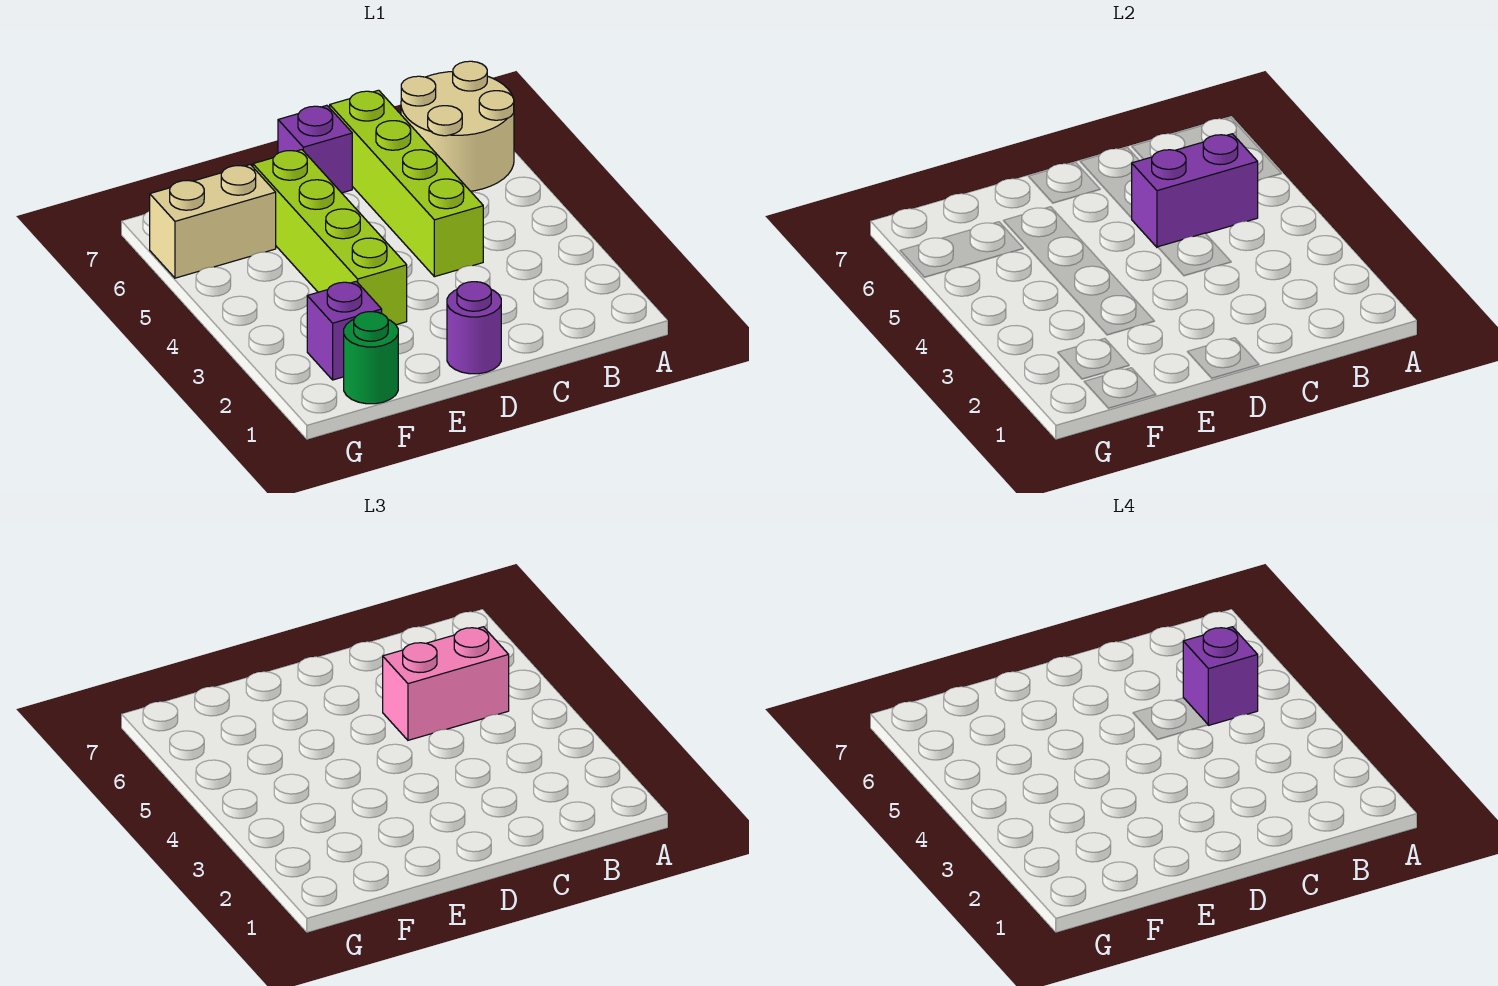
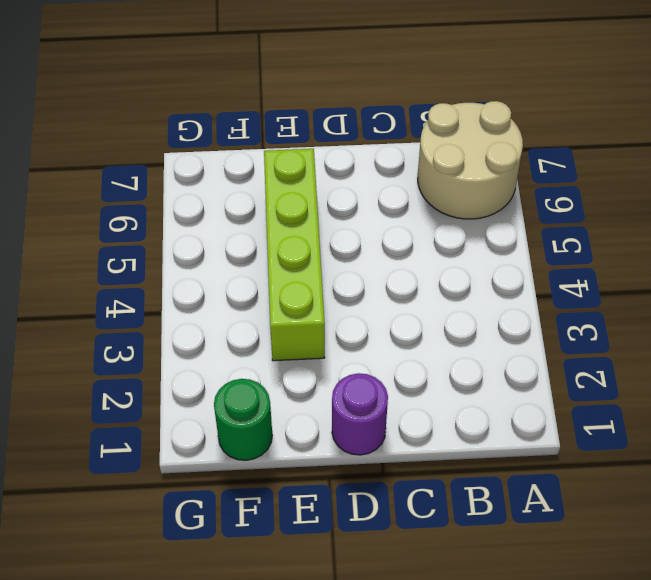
none -> lime brick C4:C7 level 1
none -> purple brick D7 level 1

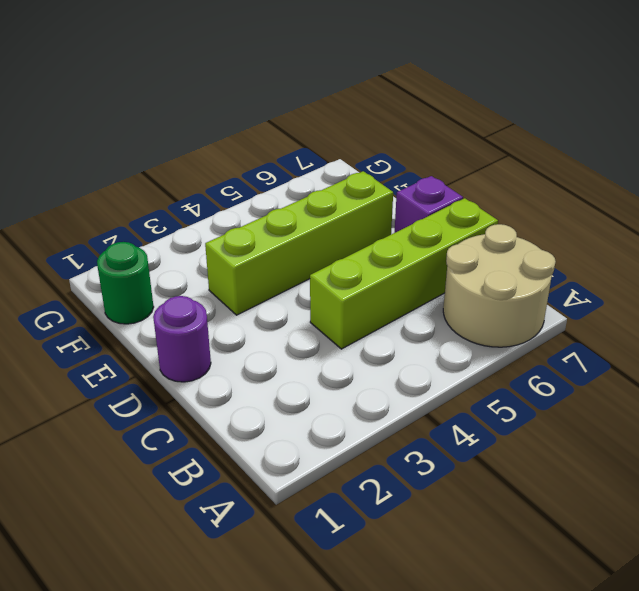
none -> purple brick F2 level 1
none -> tan brick F6:G6 level 1

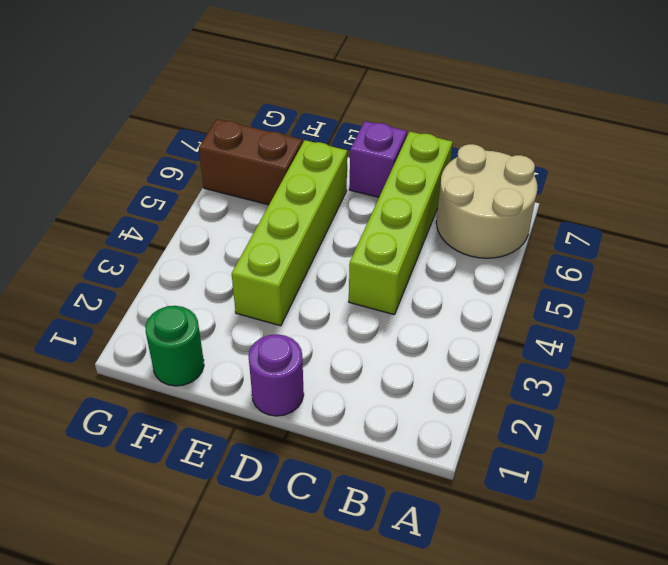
brown brick F6:G6 level 1 -> tan brick F6:G6 level 1
none -> purple brick F2 level 1
none -> purple brick B5:C5 level 2

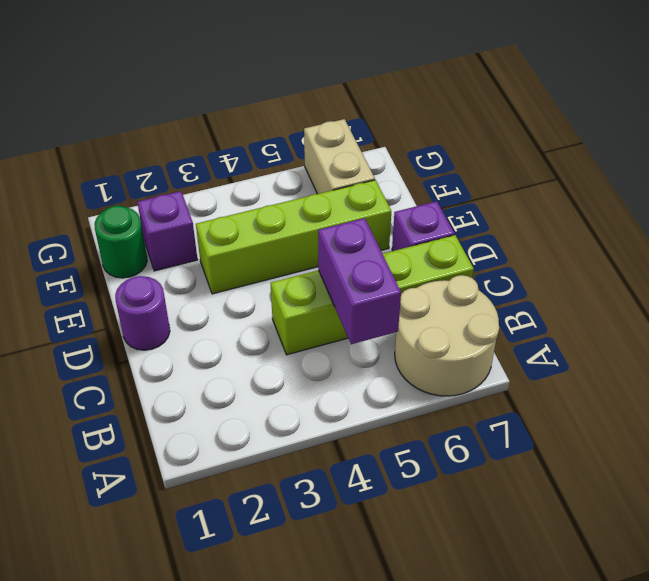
none -> pink brick B5:C5 level 3
none -> purple brick B5 level 4

